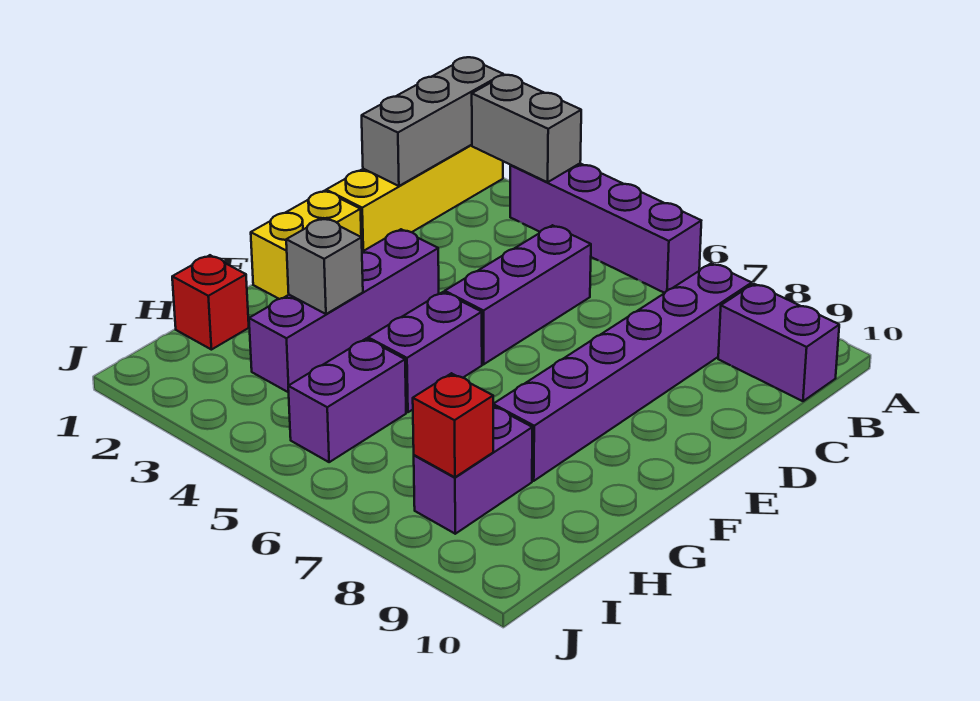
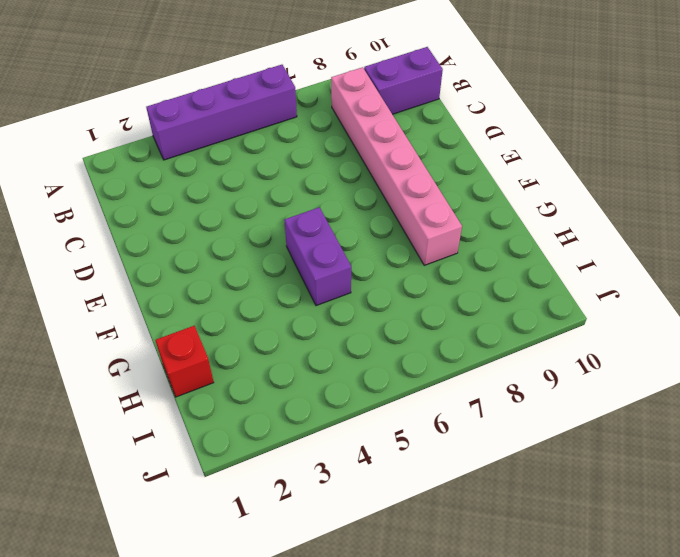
pink brick B8:G8 level 1 -> purple brick B8:G8 level 1
none -> yellow brick A1:D1 level 1
none -> purple brick C5:E5 level 1
none -> yellow brick E1:F1 level 1

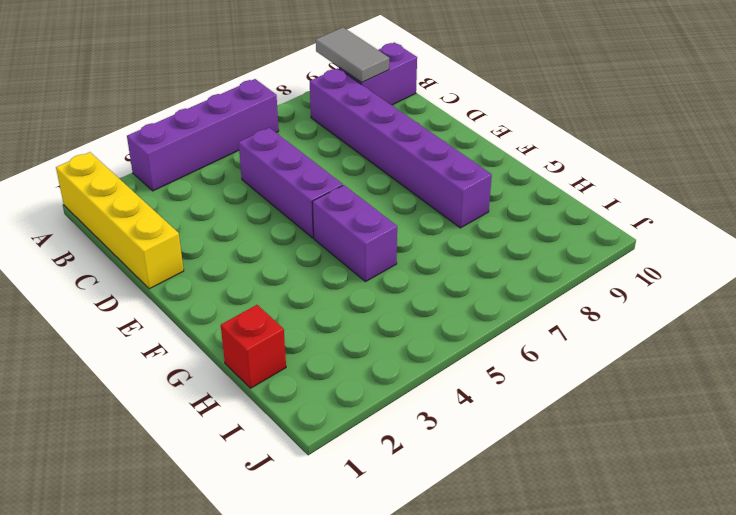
grey tile A9:B9 level 2 -> none
none -> yellow brick E1:F1 level 1
none -> purple brick E3:H3 level 1
none -> purple brick H5:I5 level 1

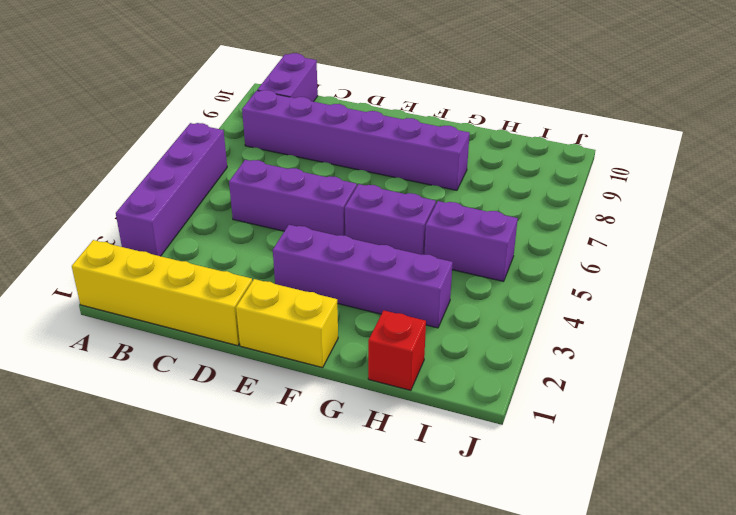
none -> purple brick H8:I8 level 1
none -> grey brick A1:C1 level 2
none -> grey brick A2:A3 level 2

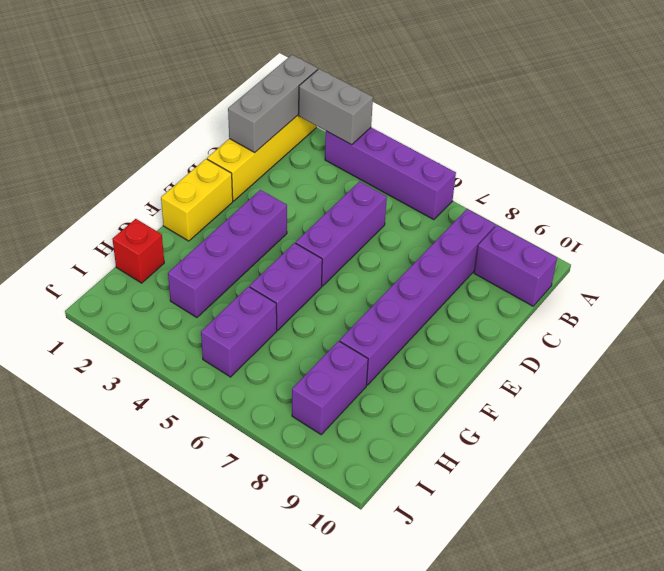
none -> grey brick G3 level 2
none -> red brick I8 level 2

